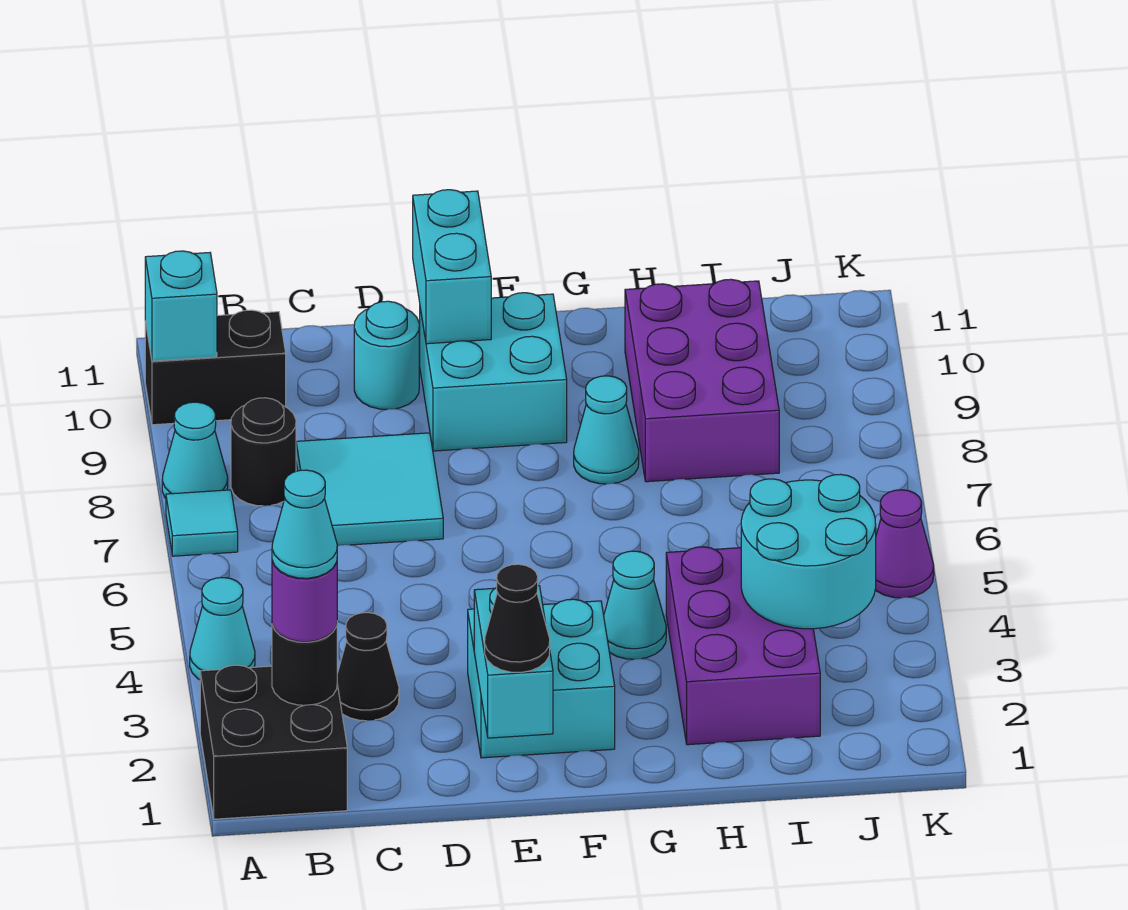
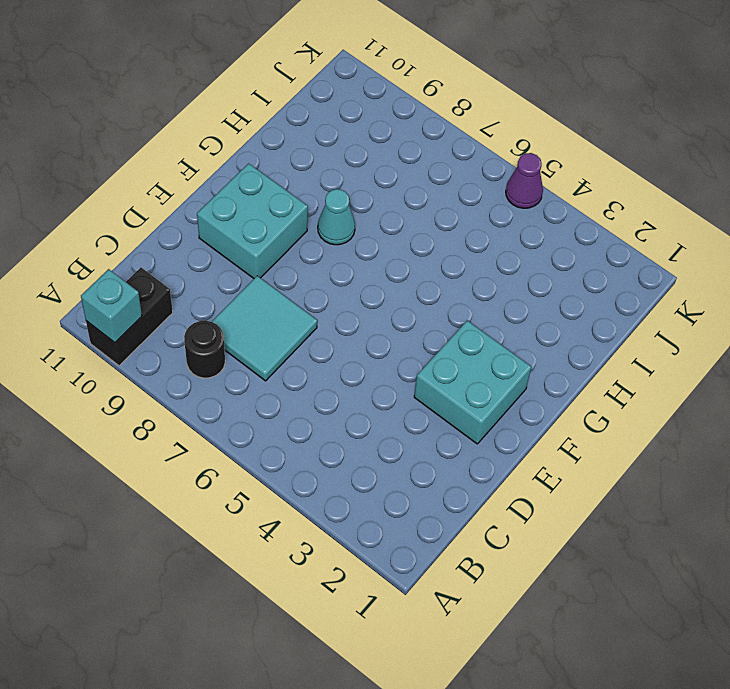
none -> black brick A1:B2 level 1
none -> cyan cone A4 level 1
none -> cyan tile A7 level 1

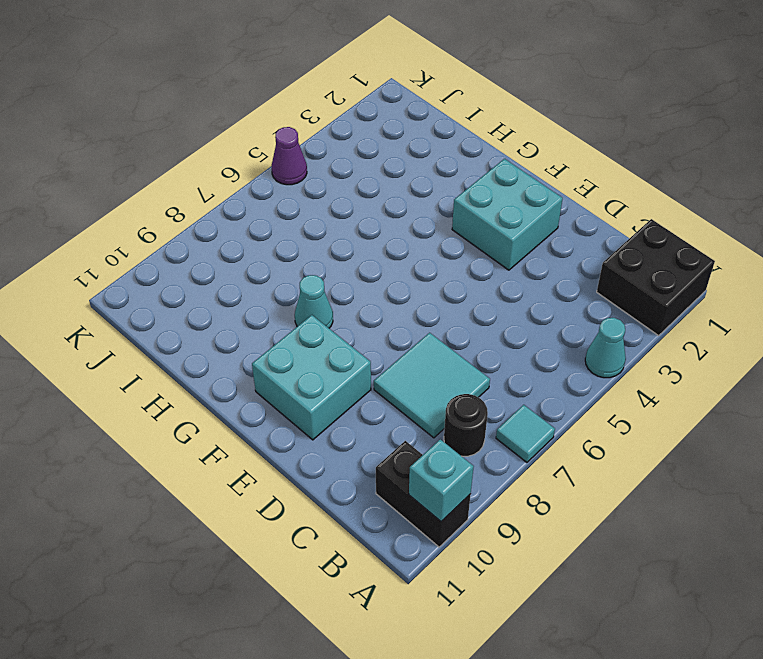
none -> cyan cone A8 level 1
none -> black cone C3 level 1
none -> cyan round brick D10 level 1

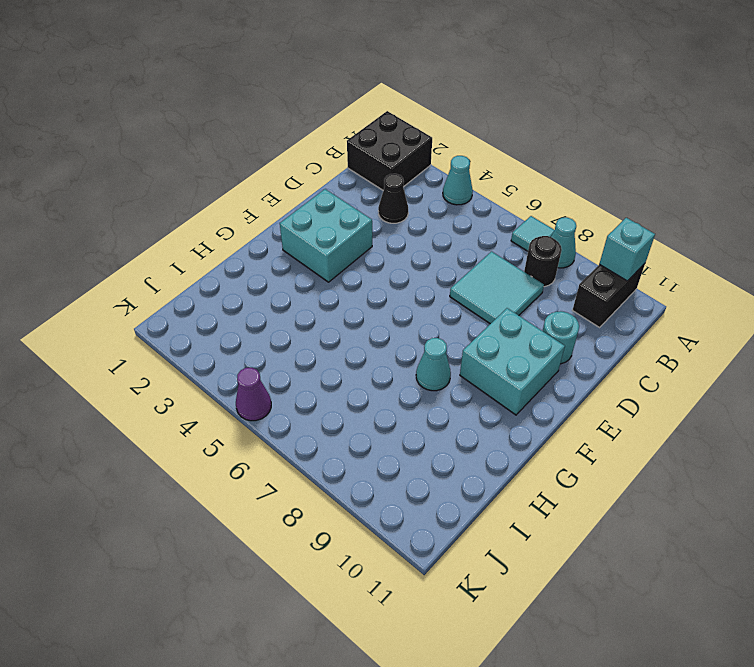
none -> cyan cone G4 level 1
none -> purple brick H2:I4 level 1
none -> purple brick H8:I10 level 1

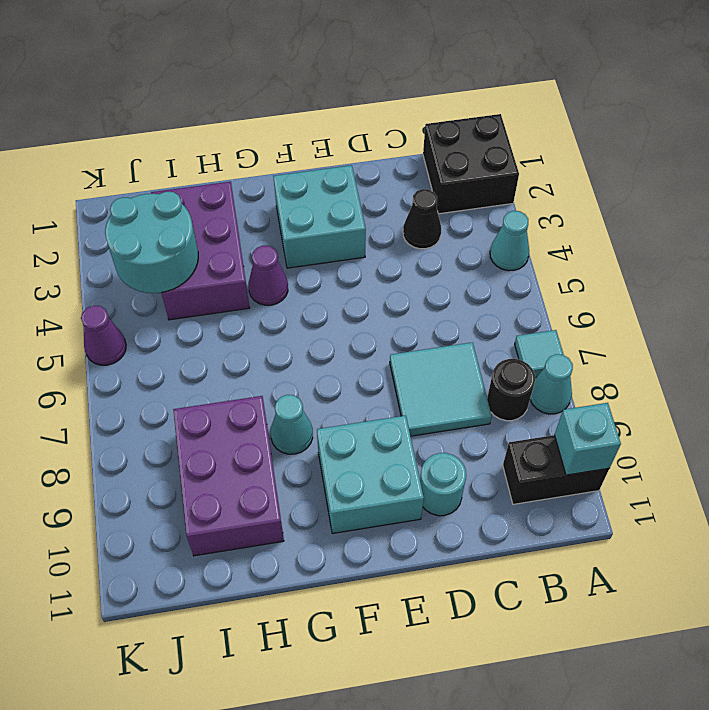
purple cone G4 level 1 -> cyan cone G4 level 1
none -> black round brick B2 level 2
none -> cyan brick E1:E2 level 2
none -> cyan brick E10:E11 level 2

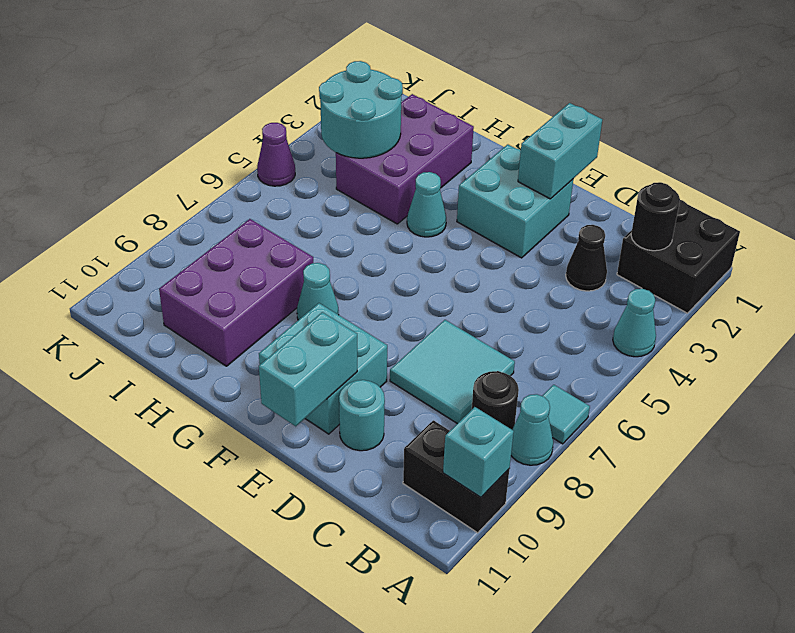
none -> purple round brick B2 level 3
none -> black cone E1 level 3
none -> cyan cone B2 level 4

